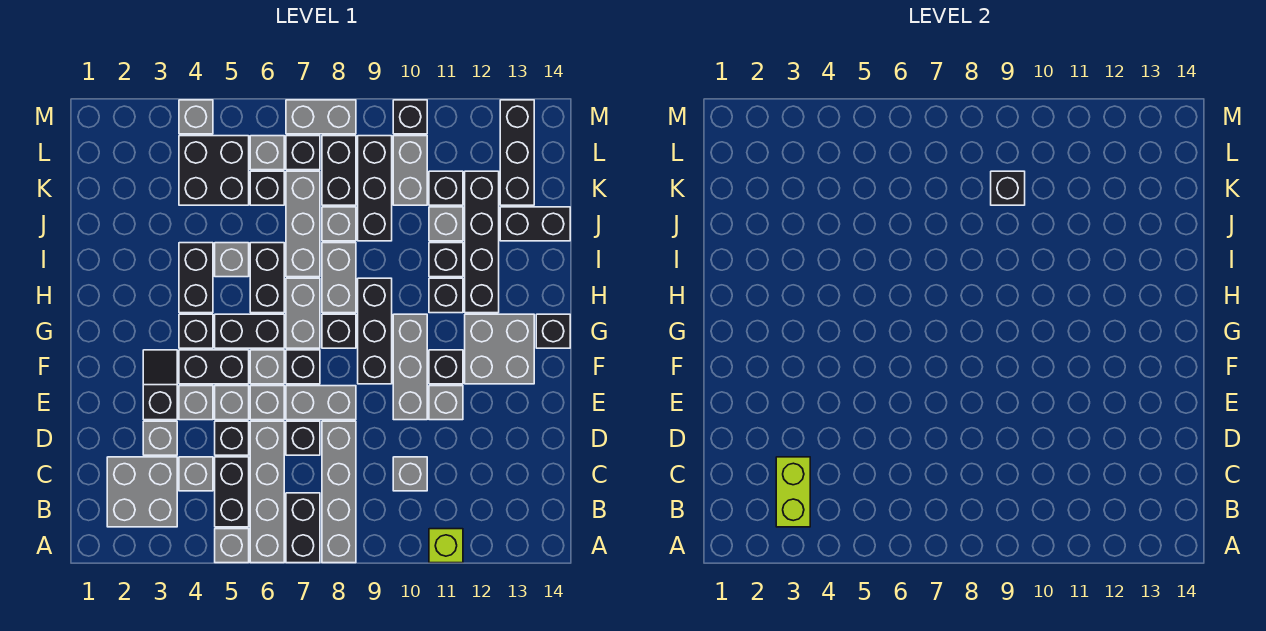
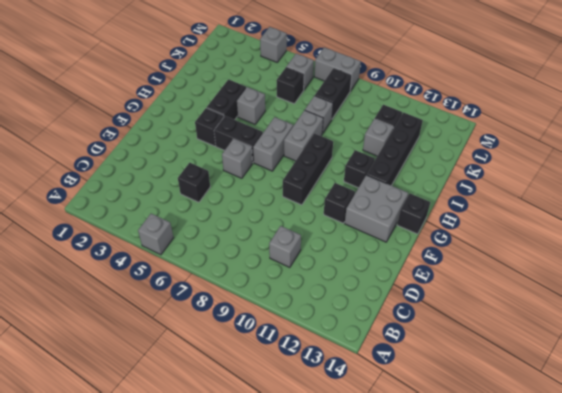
none -> grey brick A6:D6 level 1
none -> black brick A7:B7 level 1
none -> grey brick A8:D8 level 1
none -> lime brick A11 level 1

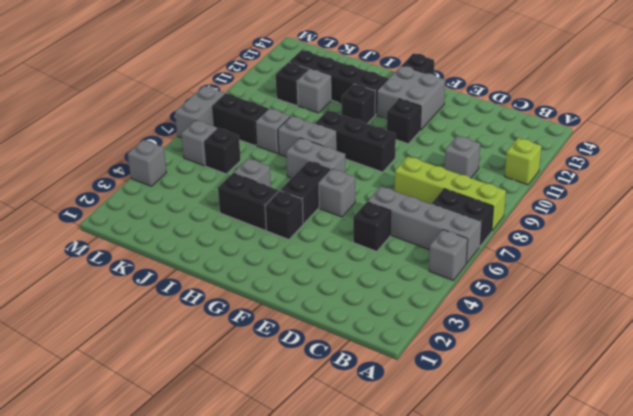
lime brick A8:D8 level 1 -> grey brick A8:D8 level 1
none -> grey brick B2:C3 level 1
none -> black brick B5:C5 level 1
none -> grey brick C4 level 1
none -> grey brick D3 level 1

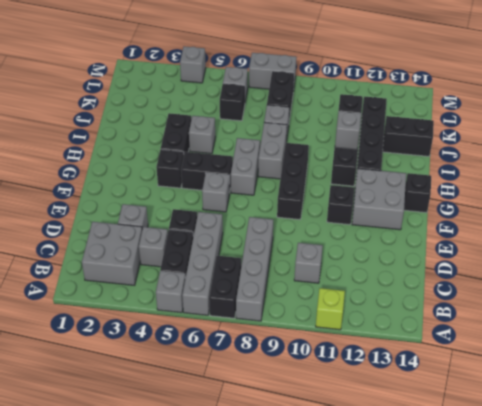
none -> black brick D7 level 1
none -> black slope E3:F3 level 1 top E
none -> grey brick E4 level 1
none -> grey brick E5 level 1

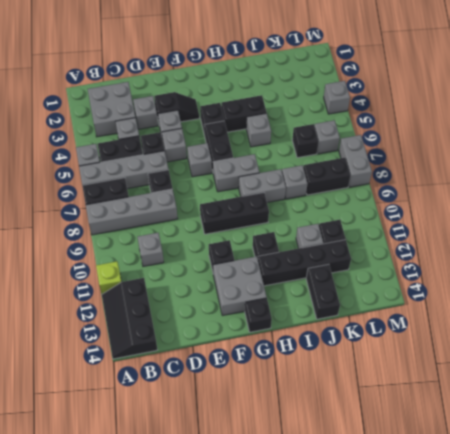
black slope A12:B14 level 1 top B -> none
none -> grey brick E6 level 1
none -> grey brick E7:E8 level 1
none -> grey brick E10:G10 level 1
none -> grey brick E11 level 1

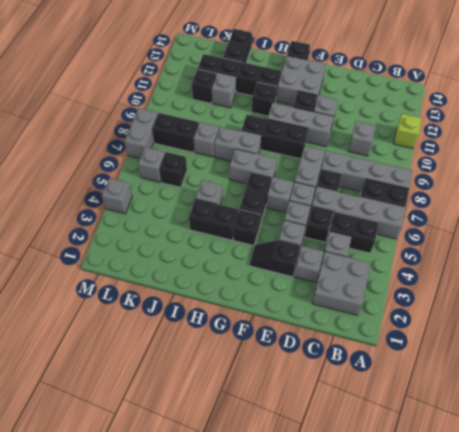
none -> grey brick A5 level 1
none -> black brick F4:F5 level 1
none -> black brick F7 level 1
none -> black brick G8 level 1

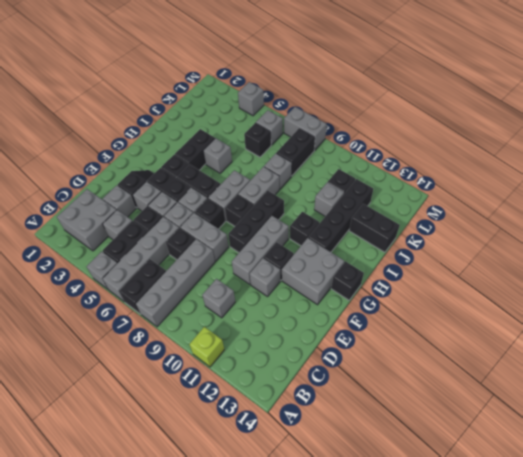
none -> black brick H6:I6 level 1
none -> grey brick I7:K7 level 1
none -> black brick I11 level 1
none -> black brick J9:L9 level 1

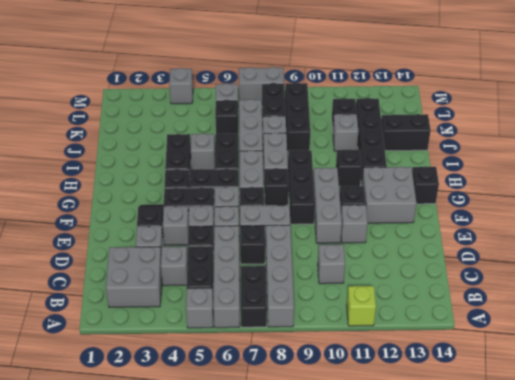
none -> black brick I11 level 1
none -> black brick K4:L5 level 1
none -> grey brick K10:L10 level 1
none -> black brick K13:M13 level 1

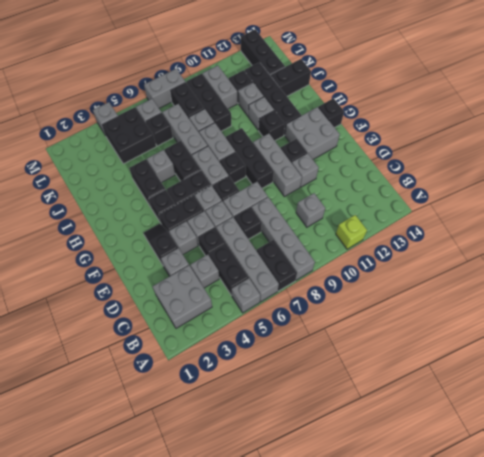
grey brick I11 level 1 -> black brick I11 level 1
none -> black brick L7 level 1
none -> black brick M10 level 1
none -> lime brick B3:C3 level 2
none -> black brick K9 level 2

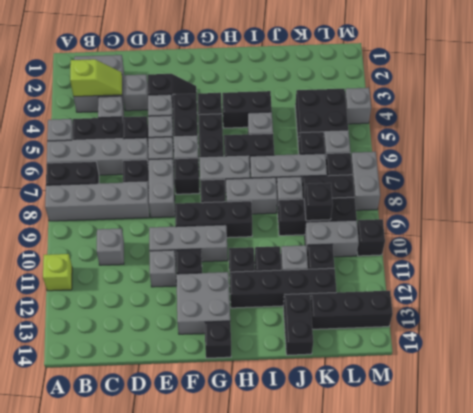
lime slope B3:C3 level 2 top B -> lime brick B3:C3 level 2

